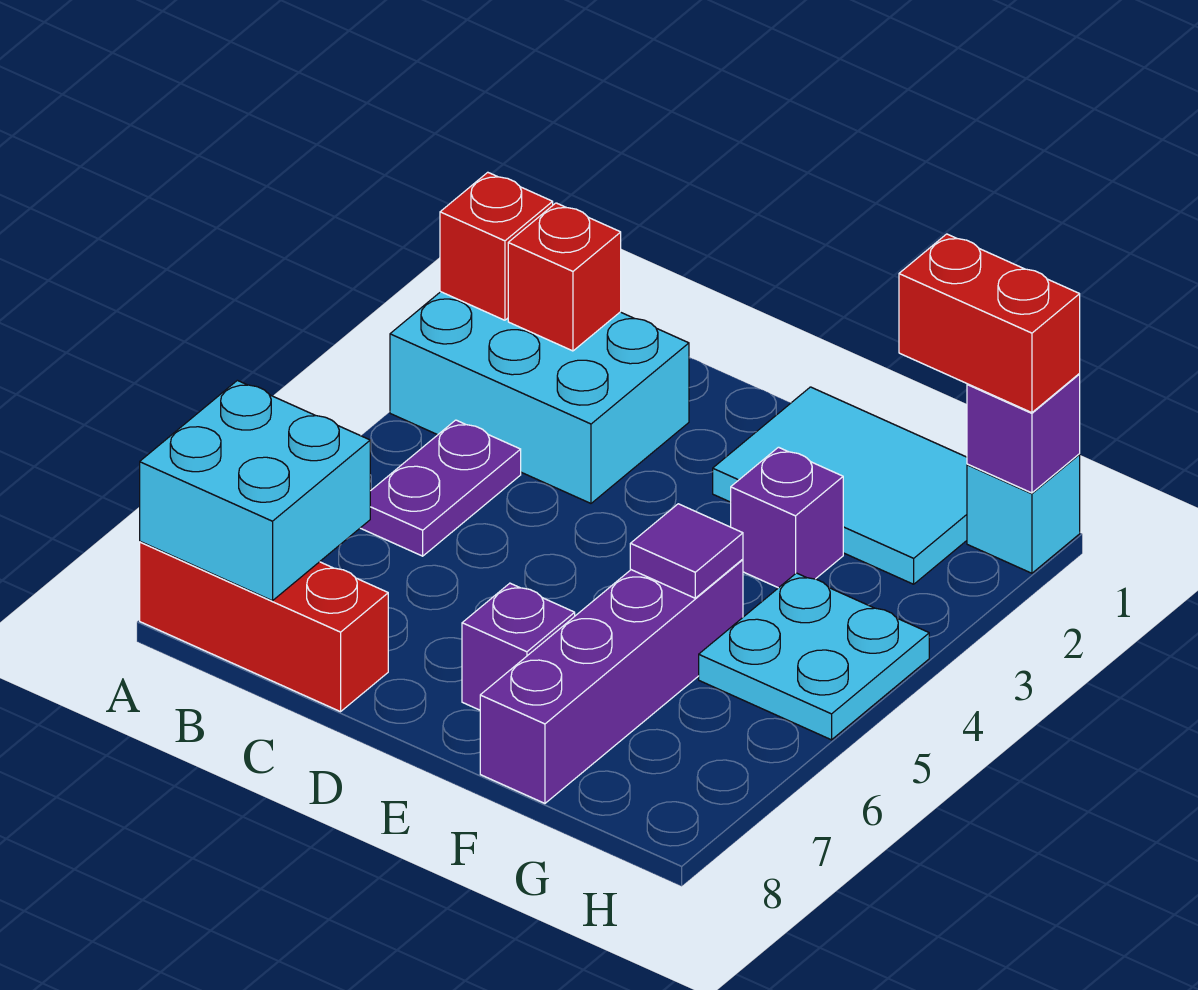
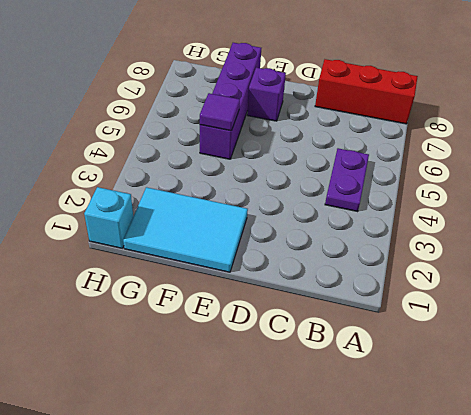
none -> cyan brick A2:C3 level 1
none -> purple brick F3 level 1
none -> cyan plate G4:H5 level 1

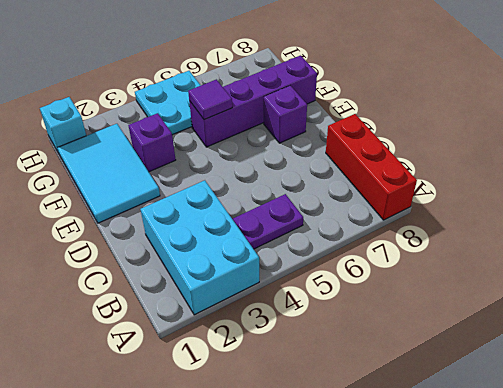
none -> red brick A2 level 2
none -> cyan brick A7:B8 level 2
none -> red brick B2 level 2

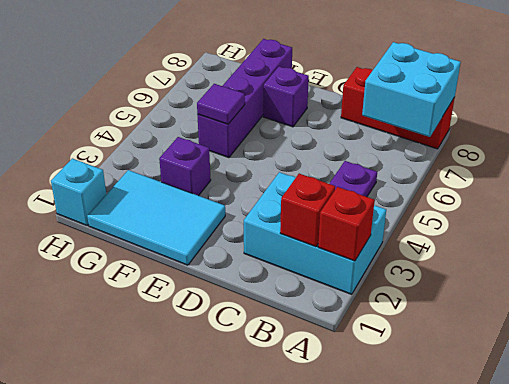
none -> cyan plate G4:H5 level 1
none -> purple brick H1 level 2
none -> red brick G1:H1 level 3

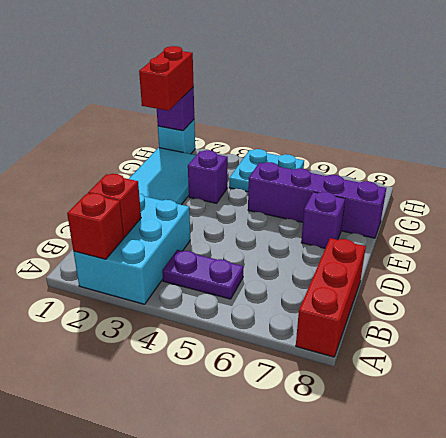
none -> cyan brick A7:B8 level 2
none -> purple tile F5 level 2

